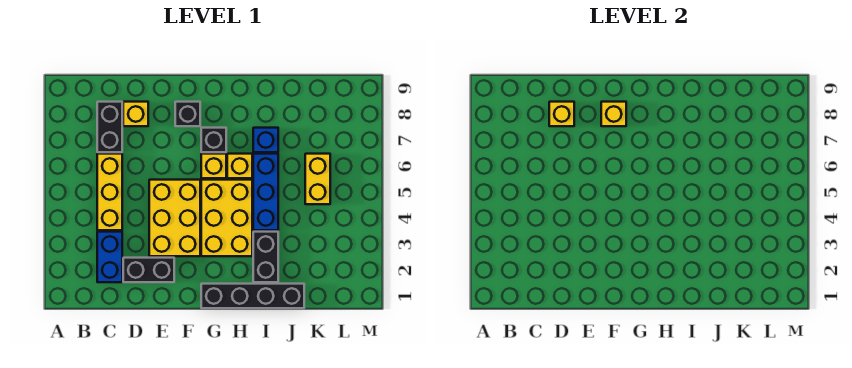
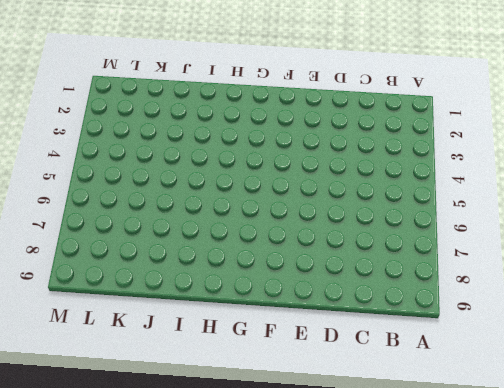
none -> blue brick C2:C3 level 1
none -> yellow brick C4:C6 level 1
none -> black brick C7:C8 level 1

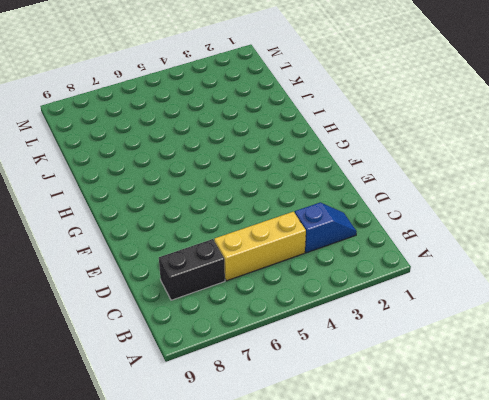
blue slope C2:C3 level 1 top 3 -> blue brick C2:C3 level 1
none -> black brick D2:E2 level 1
none -> yellow brick D8 level 1
none -> yellow brick E3:F5 level 1

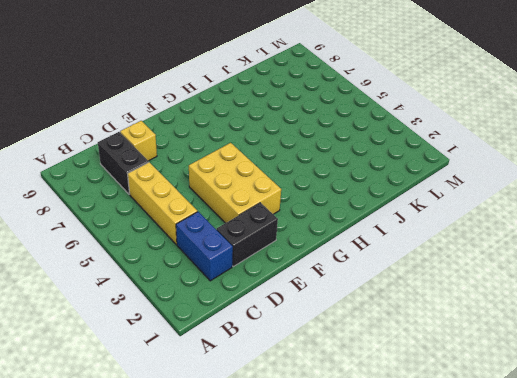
none -> black brick F8 level 1
none -> black brick G1:J1 level 1
none -> yellow brick G3:H5 level 1

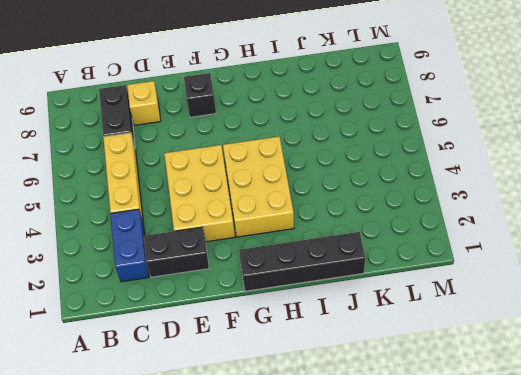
none -> yellow brick G6 level 1
none -> black brick G7 level 1
none -> yellow brick H6 level 1

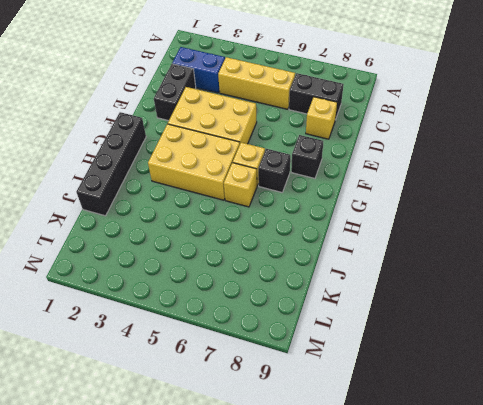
none -> black brick I2:I3 level 1
none -> blue brick I4:I6 level 1
none -> blue brick I7 level 1

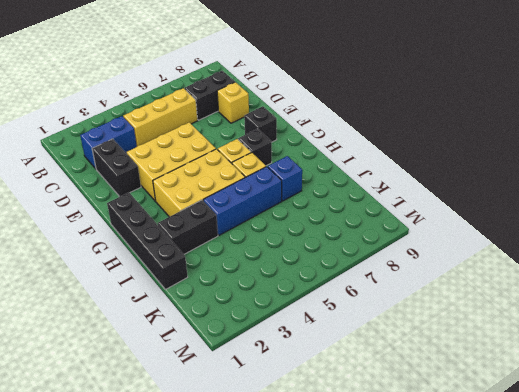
none -> yellow brick K5:K6 level 1
none -> yellow brick D8 level 2
none -> yellow brick F8 level 2

